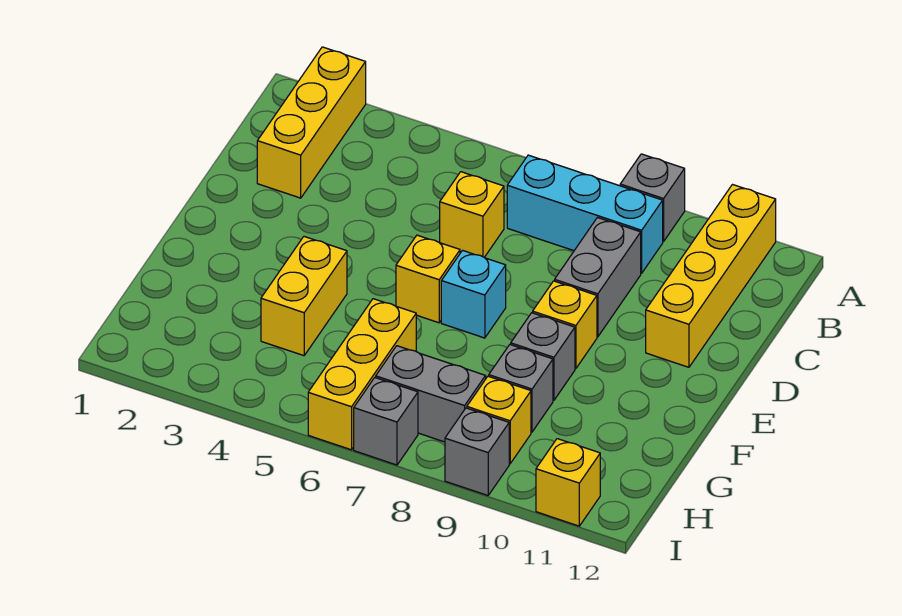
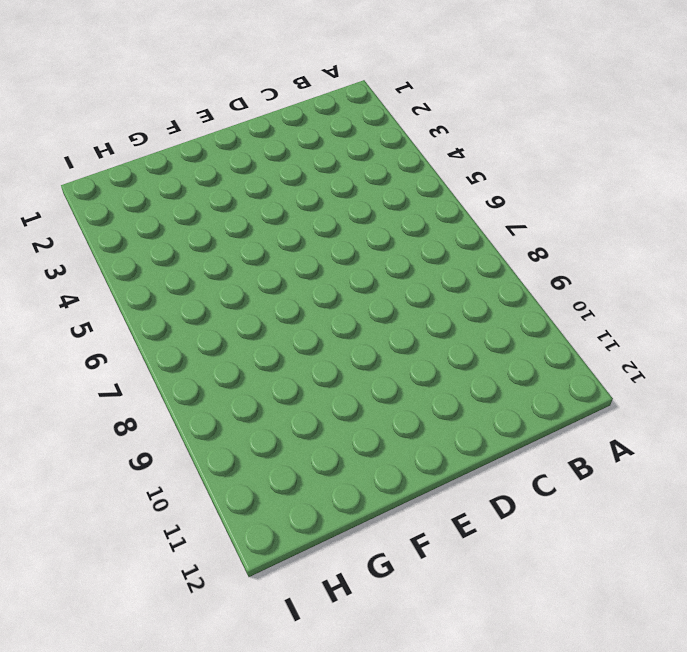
none -> yellow brick A2:C2 level 1
none -> grey brick A9 level 1
none -> yellow brick A11:D11 level 1

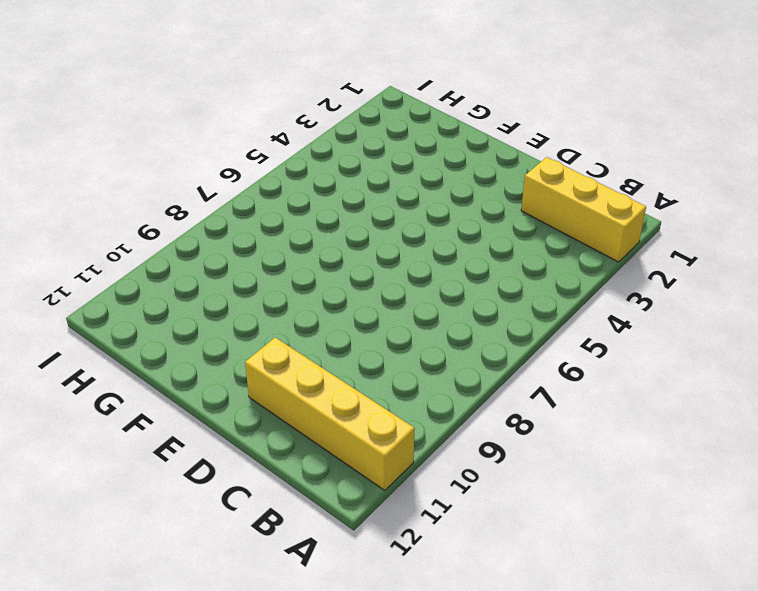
none -> grey brick A9 level 1
none -> cyan brick B7:B9 level 1
none -> yellow brick C6 level 1

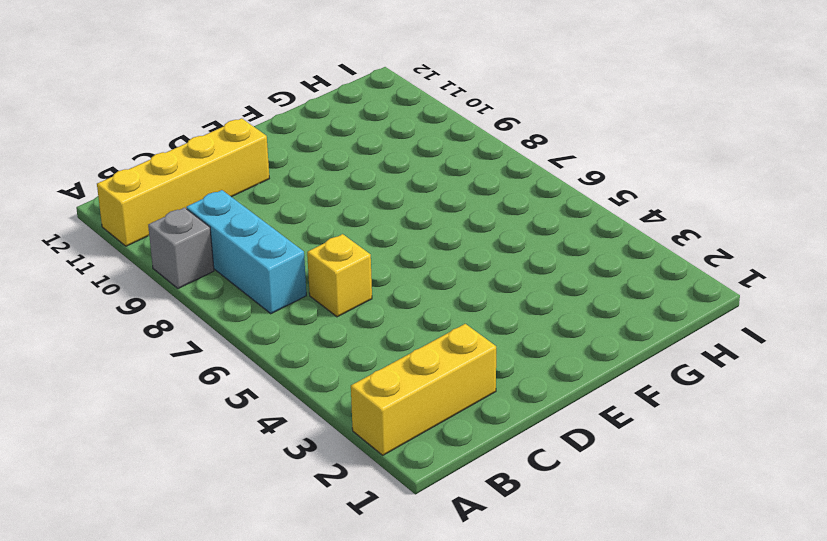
none -> grey brick C9:D9 level 1
none -> yellow brick E6 level 1
none -> cyan brick E7 level 1

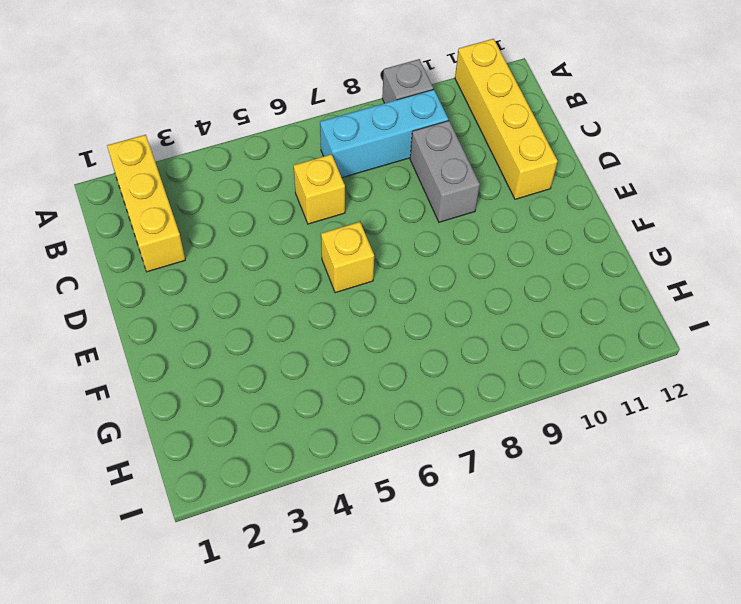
none -> cyan brick E7 level 1
none -> yellow brick E9 level 1
none -> yellow brick F4:G4 level 1

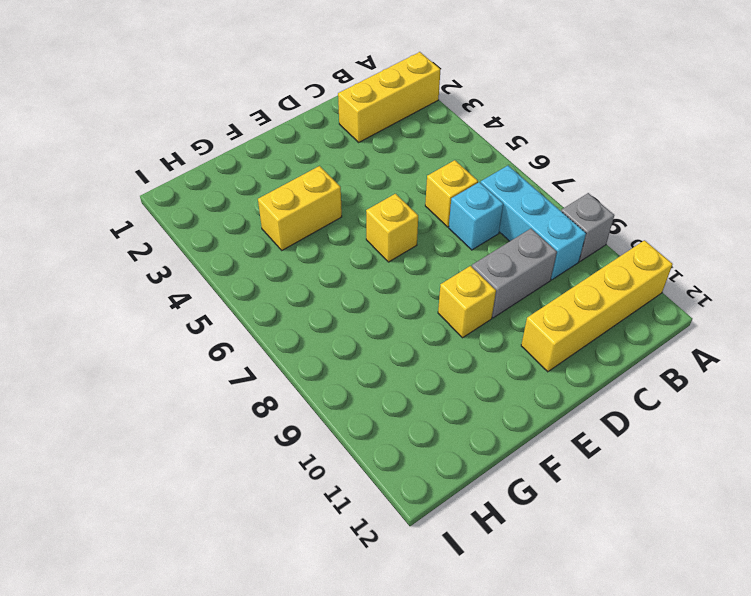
cyan brick C7 level 1 -> cyan brick E7 level 1
none -> grey brick F9 level 1
none -> yellow brick G6:I6 level 1
none -> grey brick G9 level 1

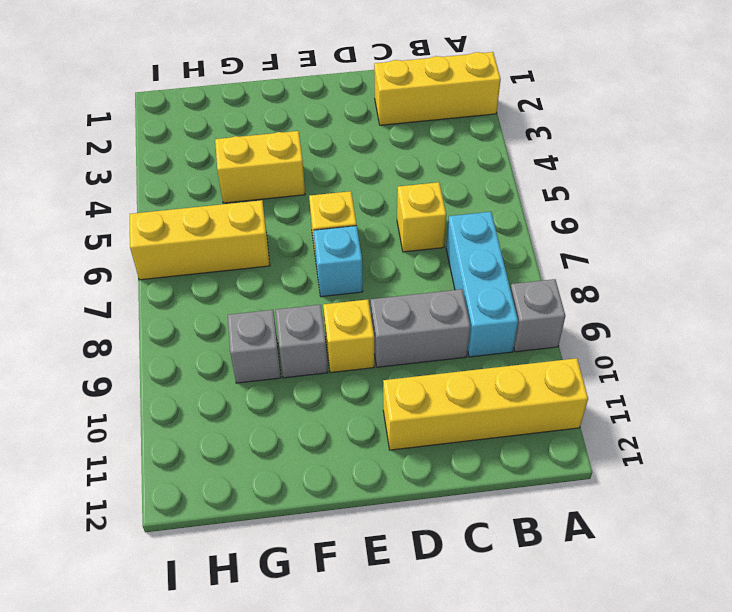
none -> grey brick H7:H8 level 1
none -> yellow brick H9 level 1
none -> grey brick I7 level 1

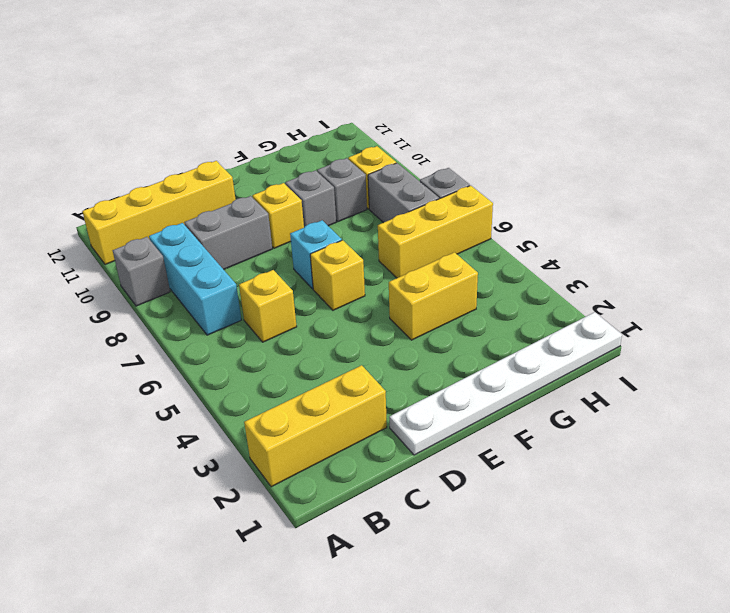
white plate D1:I1 level 1 -> none
none -> grey brick I9 level 1
none -> yellow brick I11 level 1

